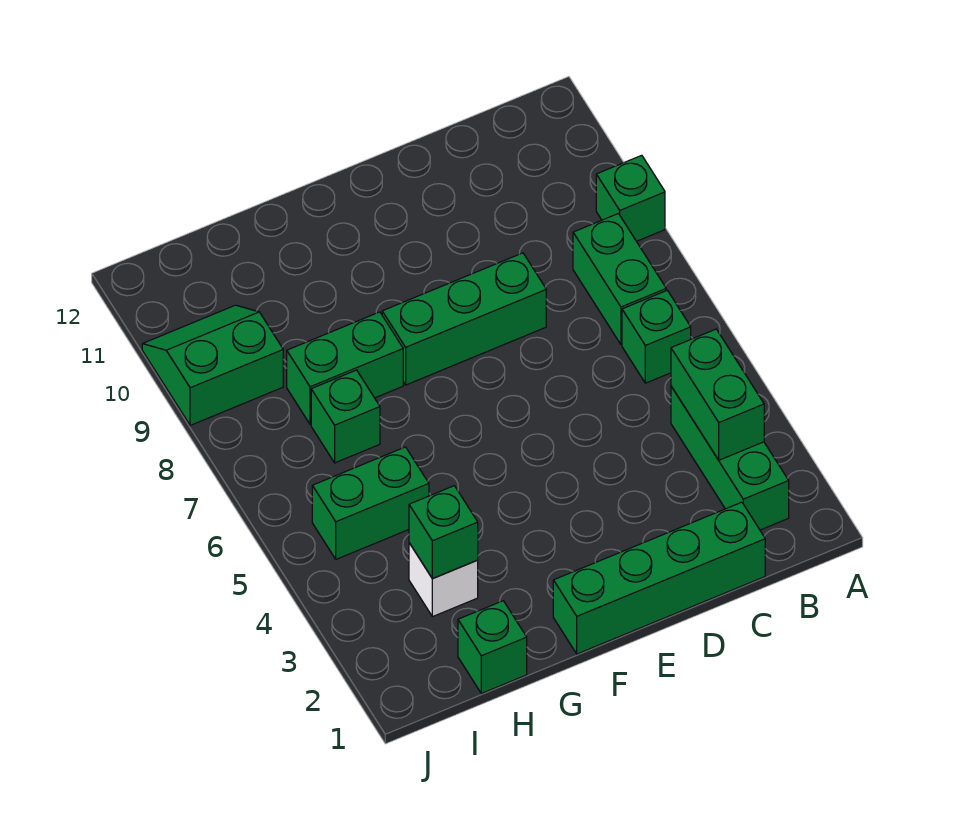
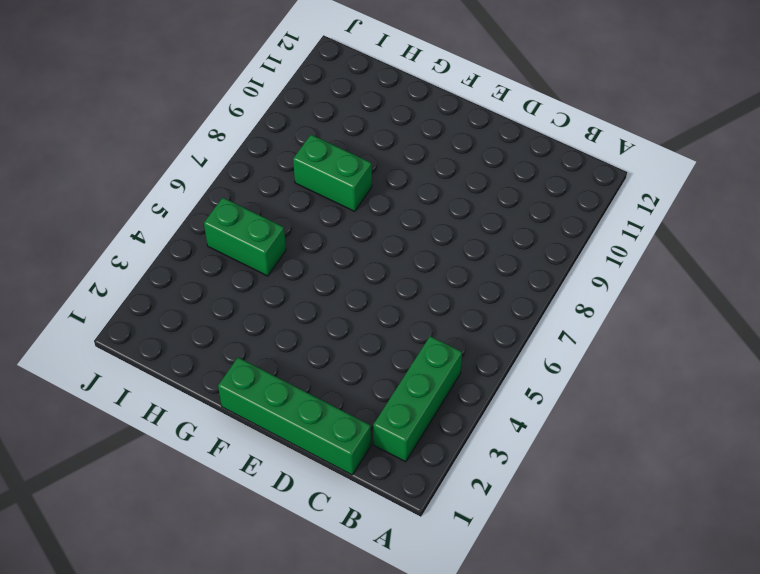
none -> green brick A9 level 1
none -> green brick B6 level 1
none -> green brick B7:B8 level 1

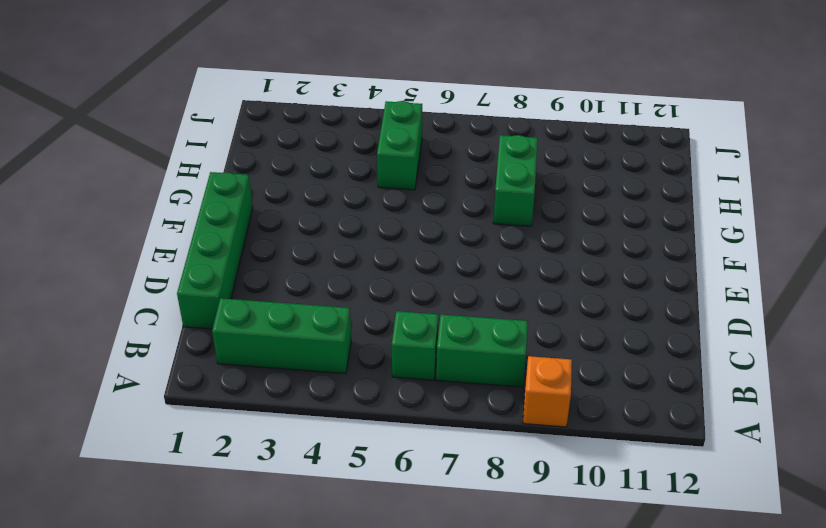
orange brick A9 level 1 -> green brick A9 level 1
none -> green brick D8:F8 level 1
none -> green brick H1 level 1
none -> white brick H3 level 1

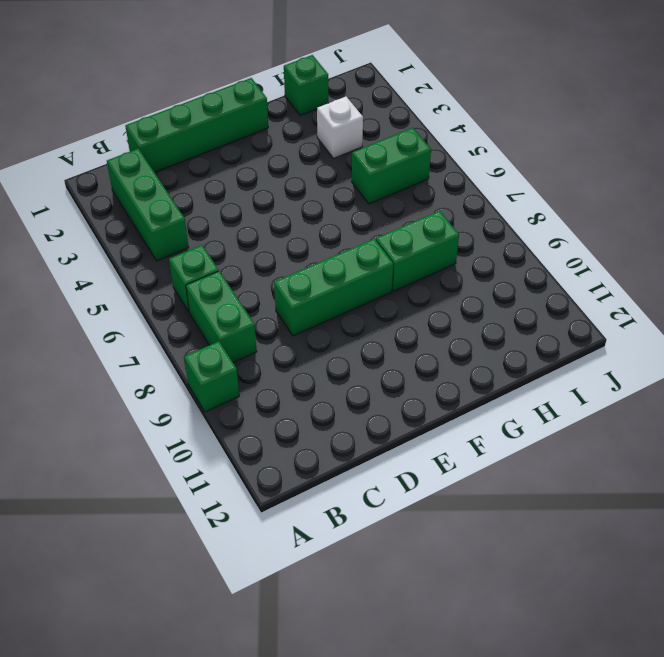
none -> green brick H7 level 1
none -> green slope I9:J10 level 1 top 9
none -> green brick B3:B4 level 2

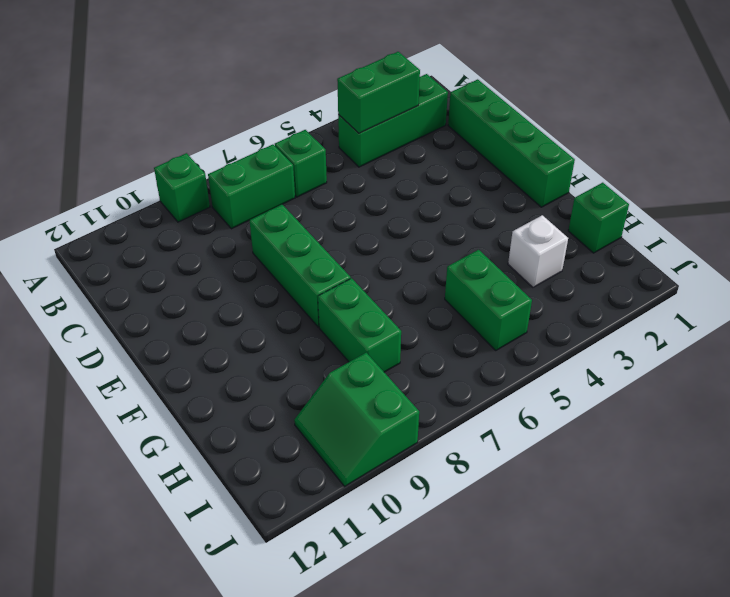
none -> green brick H7 level 1
none -> green brick H3 level 2

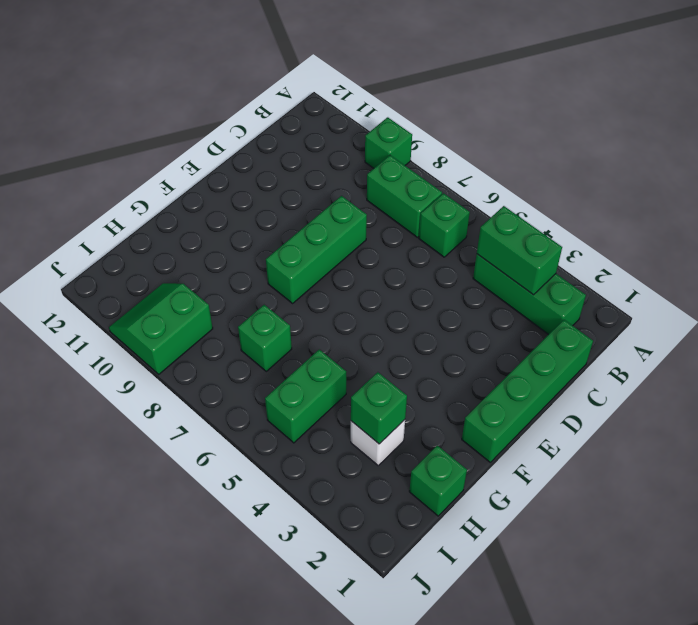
none -> green brick G8:H8 level 1

